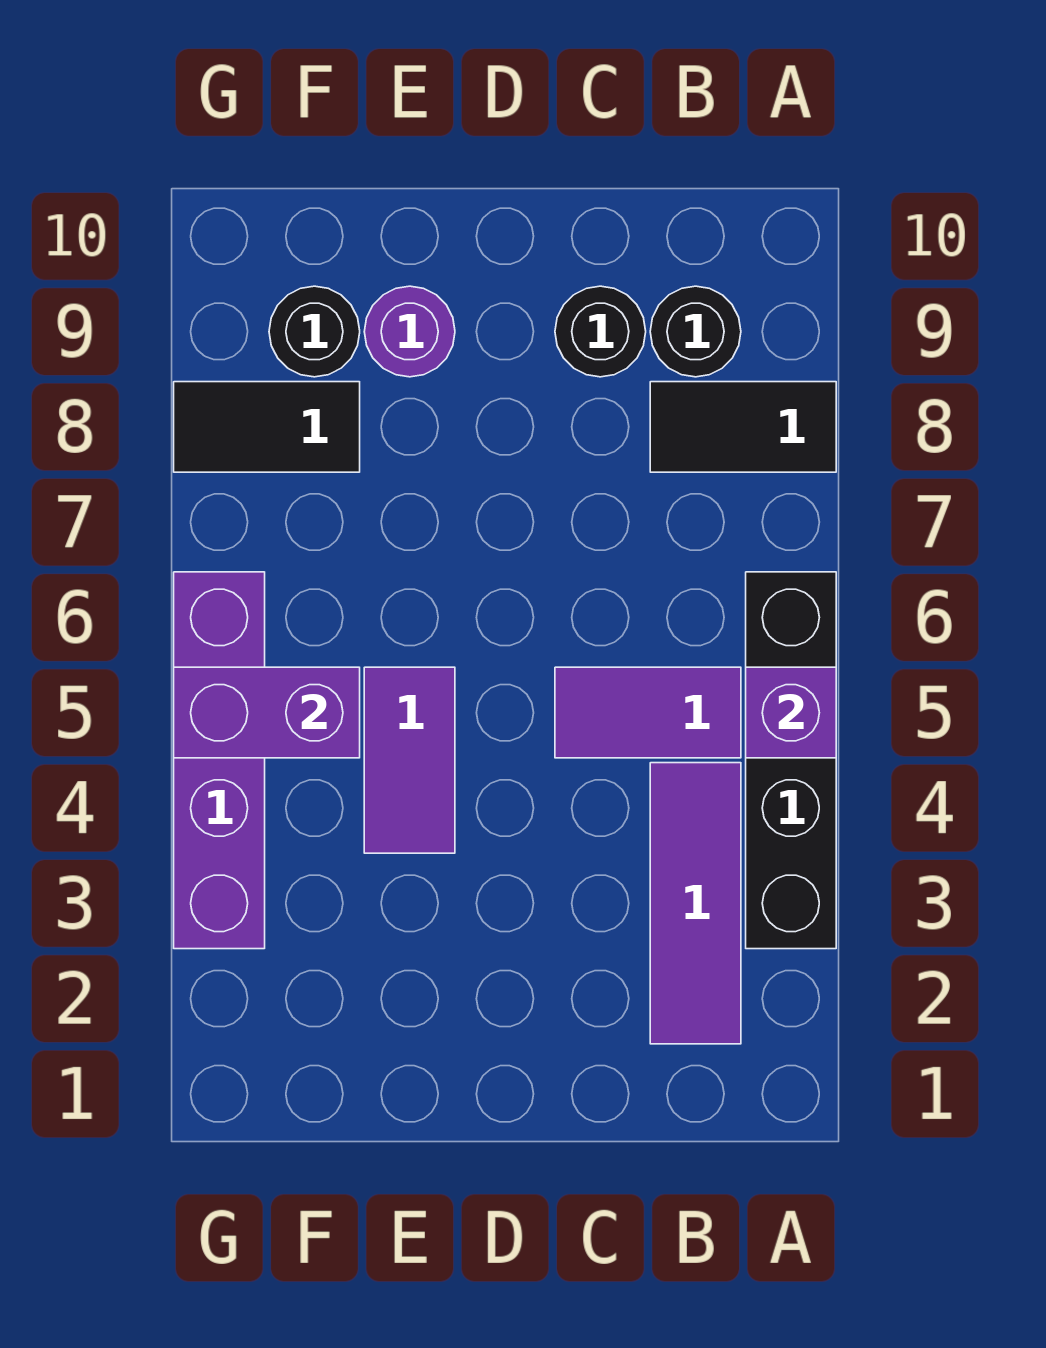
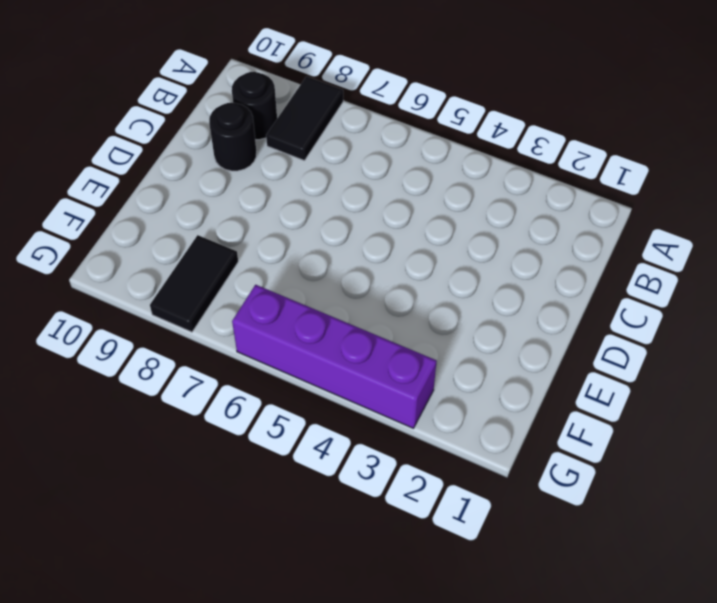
none -> black brick A3:A6 level 1
none -> purple tile B2:B4 level 1
none -> purple tile B5:C5 level 1

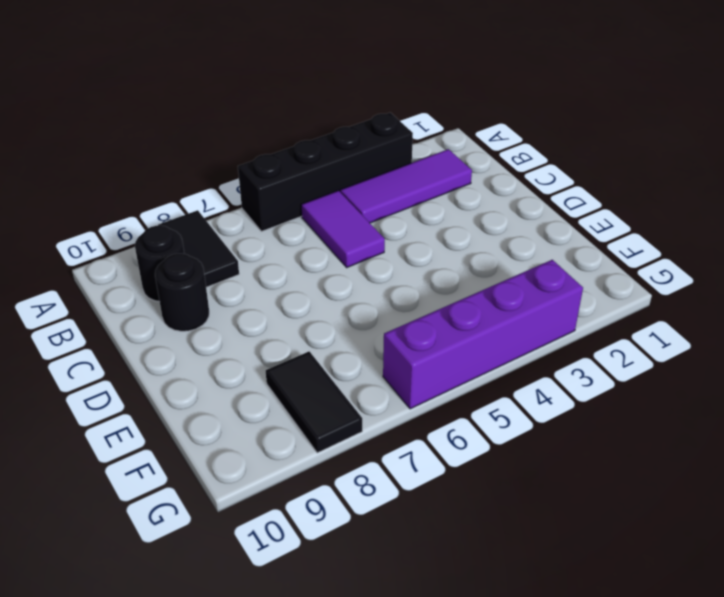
none -> purple tile E4:E5 level 1
none -> purple round brick E9 level 1
none -> black round brick F9 level 1

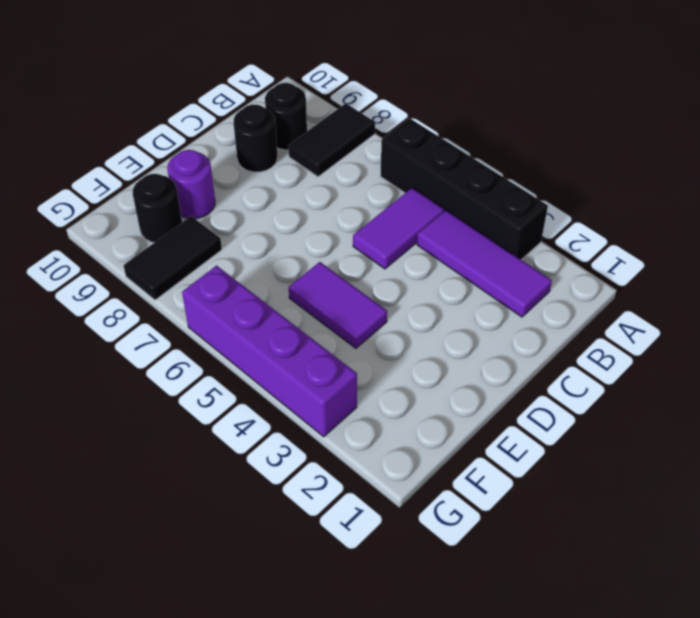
none -> purple brick A5 level 2
none -> purple brick F5:G5 level 2

